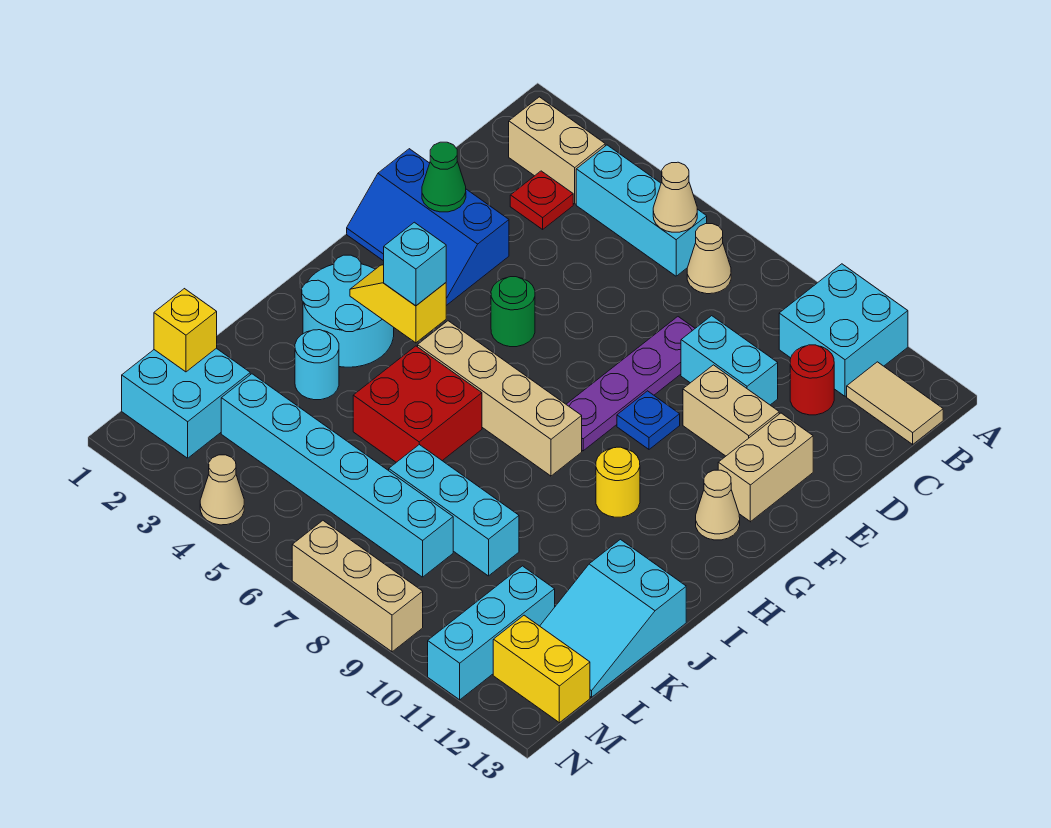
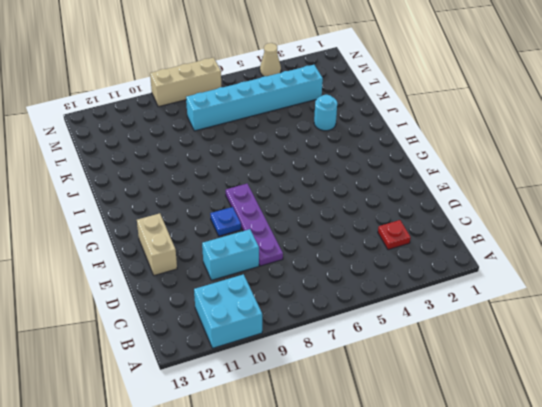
none -> tan brick B2:B3 level 1
none -> cyan brick B4:B6 level 1
none -> tan cone B7 level 1
none -> tan tile B12:B13 level 1

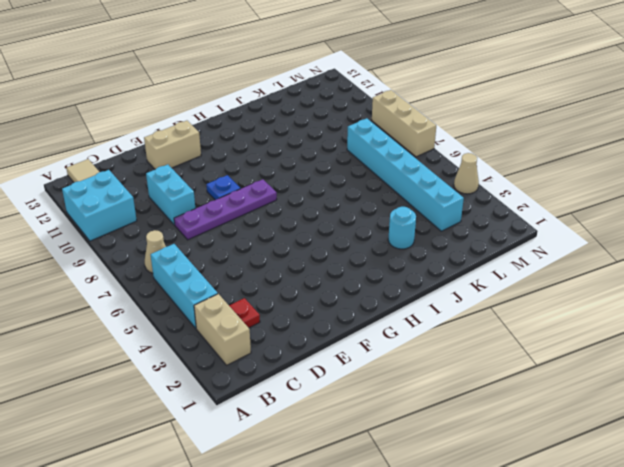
none -> red round brick C11 level 1
none -> blue slope E1:F3 level 1 top E
none -> tan brick E10:E11 level 1
none -> green round brick F5 level 1

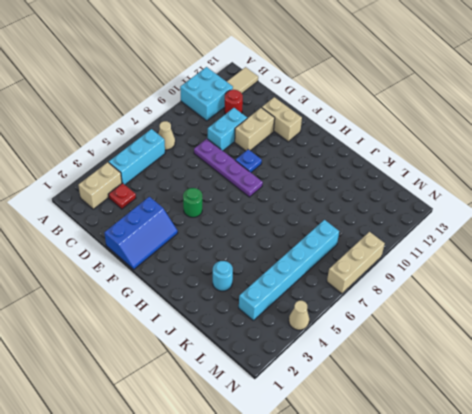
none -> tan cone G12 level 1
none -> cyan round brick H2:I3 level 1
none -> tan brick H5:H8 level 1
none -> yellow round brick H10 level 1

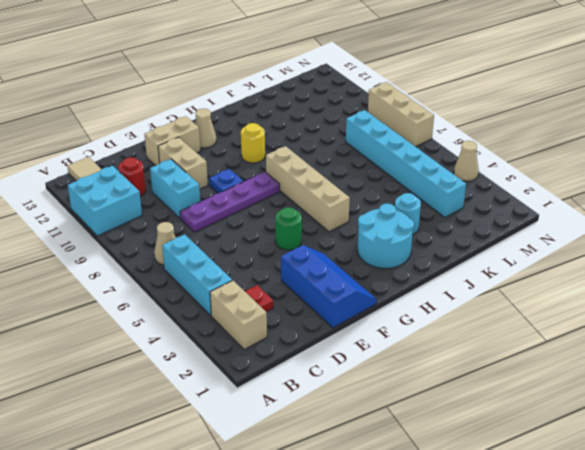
none -> red brick I5:J6 level 1
none -> cyan slope J12:L13 level 1 top J
none -> cyan brick K7:K9 level 1
none -> cyan brick L1:M2 level 1

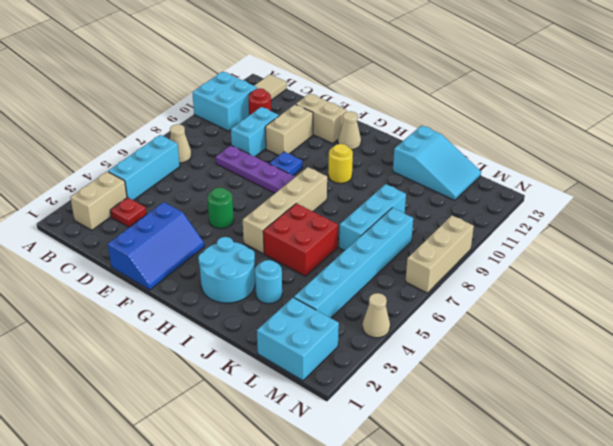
none -> cyan brick L11:N11 level 1
none -> yellow brick M12:M13 level 1
none -> tan cone B6 level 2
none -> green cone E2 level 2

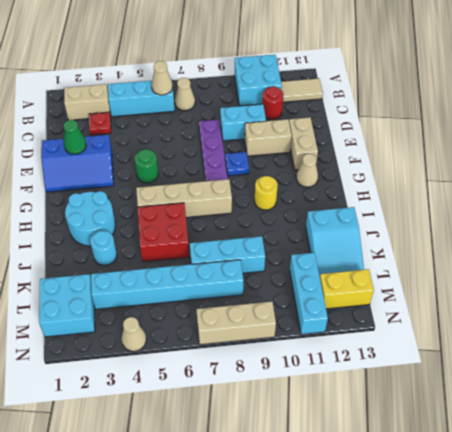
none -> yellow slope H3:H4 level 2 top 4
none -> yellow brick L1 level 2
none -> cyan brick H4 level 3

